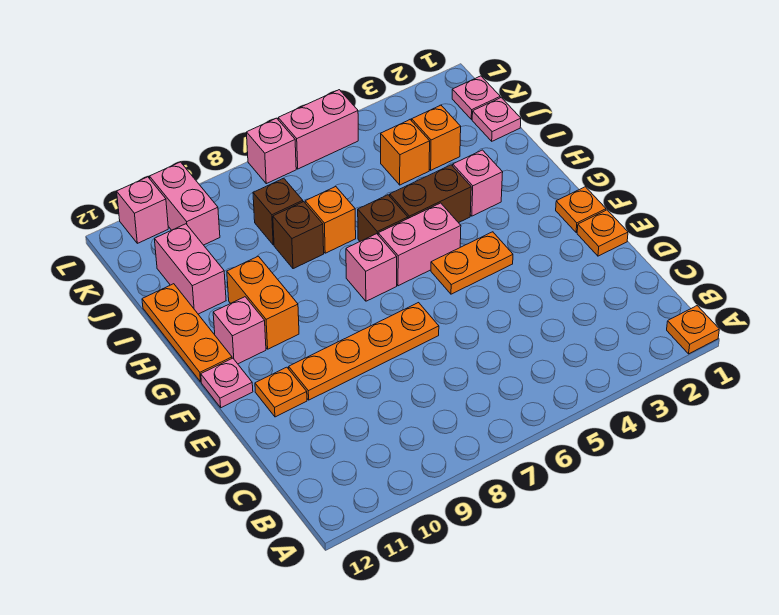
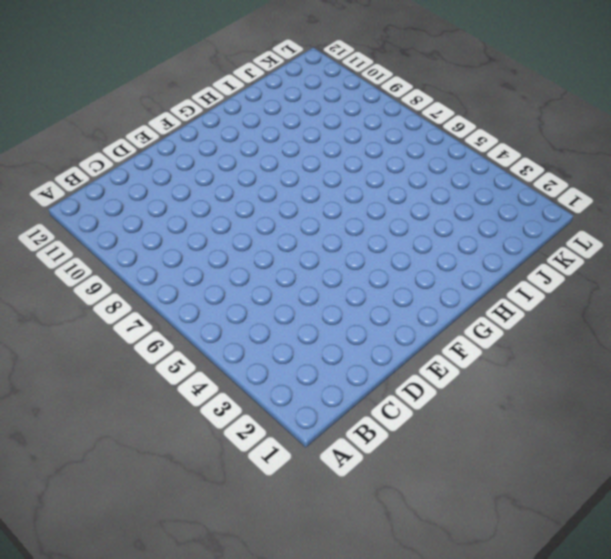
none -> orange plate A1 level 1
none -> orange plate E1 level 1
none -> orange plate E7:E10 level 1

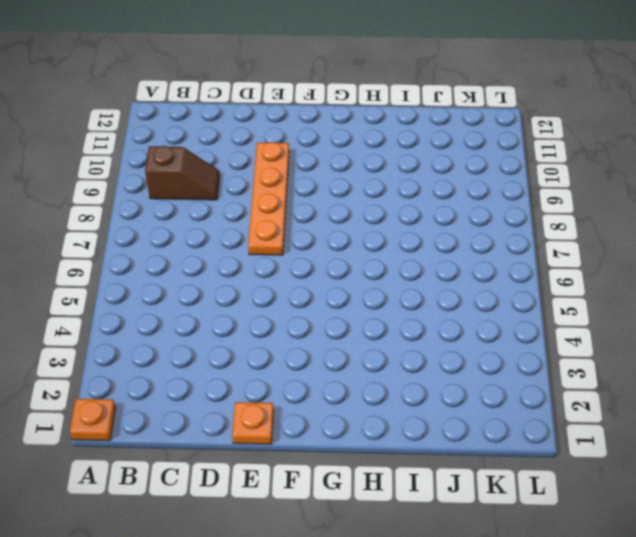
brown slope B9:C9 level 1 top B -> none
none -> orange plate E11 level 1
none -> orange plate F1 level 1
none -> orange plate F4:F5 level 1

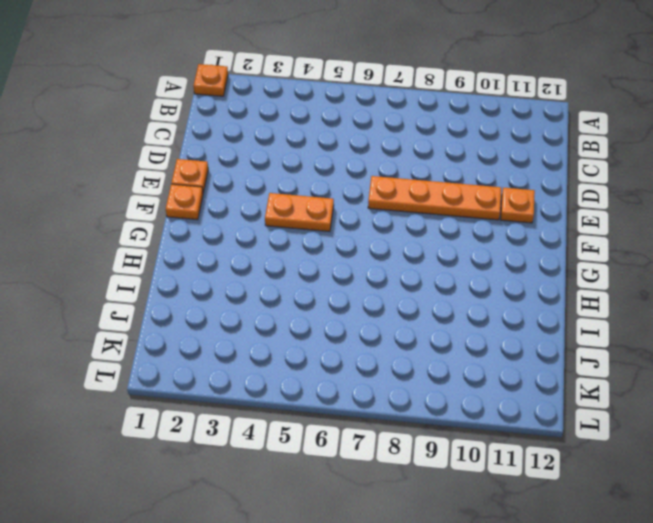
none -> pink plate F12 level 1
none -> pink brick G5:G6 level 1
none -> pink brick G7 level 1

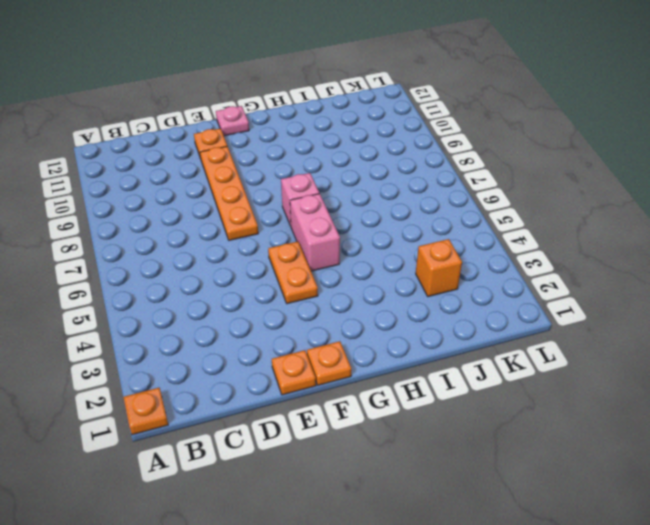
none -> orange brick G10:H10 level 1
none -> pink brick G11 level 1
none -> orange plate G12:I12 level 1

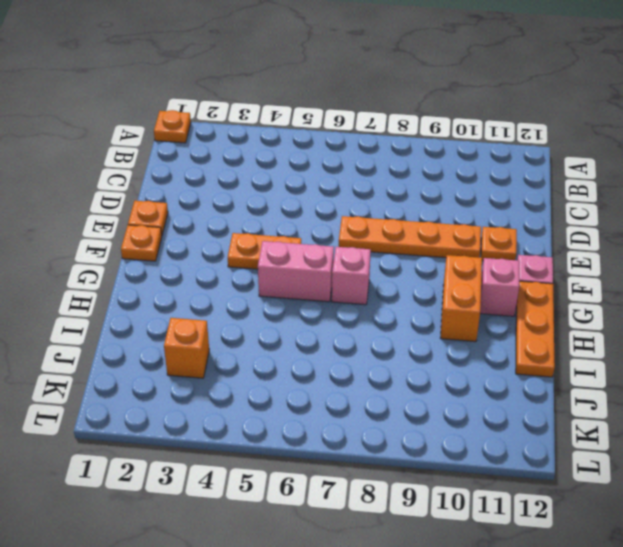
none -> pink brick H3 level 1
none -> brown brick H4:H5 level 1
none -> brown brick H6 level 1

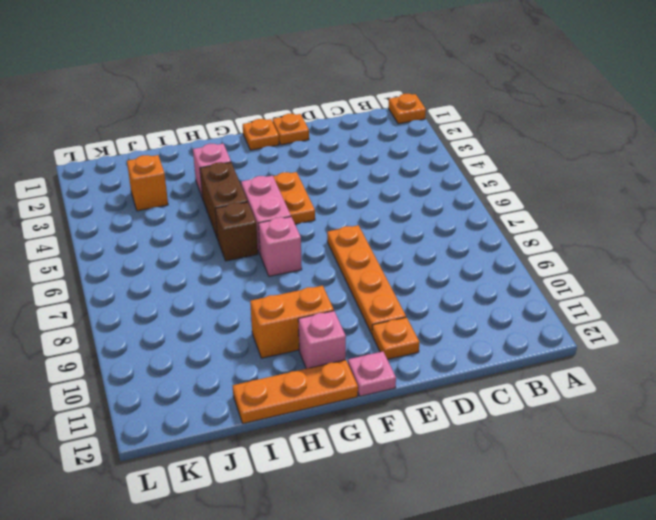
none -> orange brick I7 level 1
none -> brown brick I8 level 1
none -> pink brick I11:J11 level 1

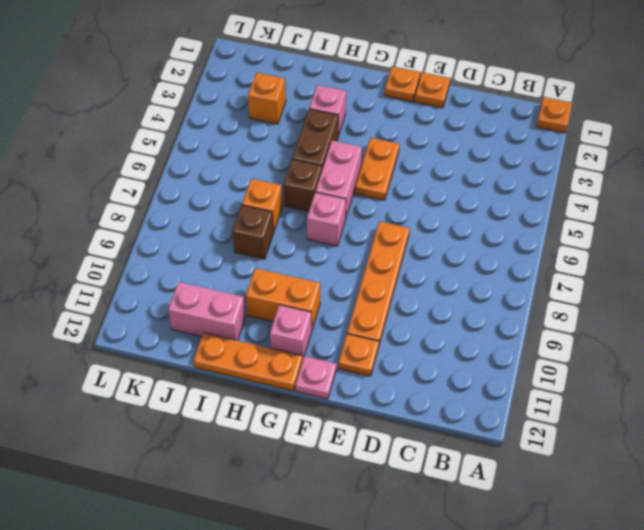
none -> pink plate J1 level 1
none -> orange brick J4 level 1
none -> brown brick J8 level 1

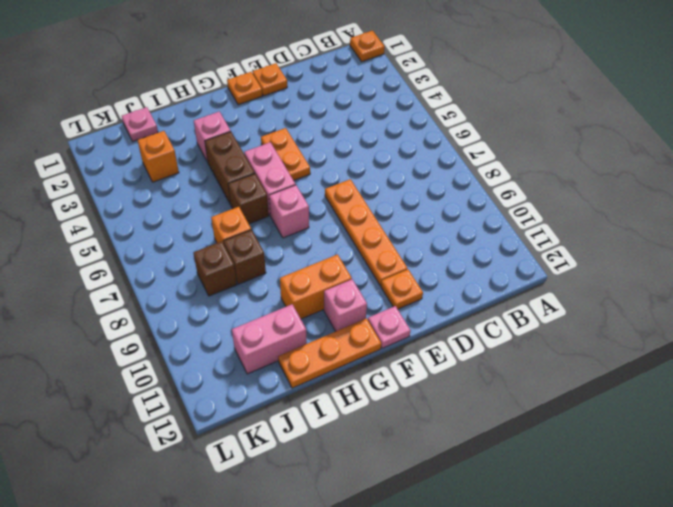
none -> orange brick J4 level 1
none -> pink plate K1 level 1
none -> pink brick K10:L10 level 1

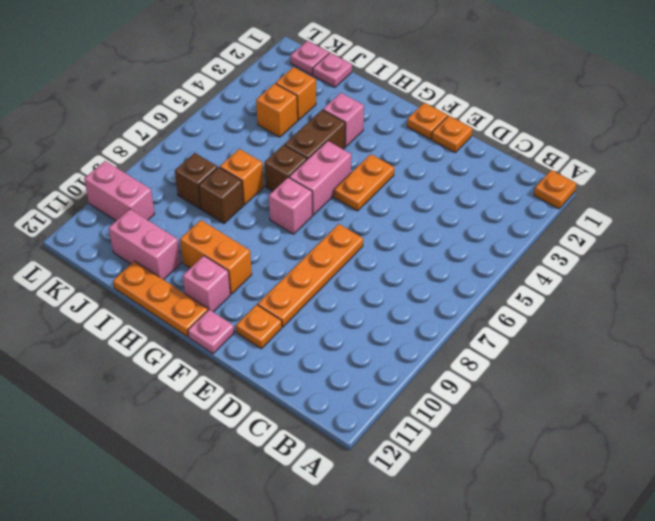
none -> pink brick L5:L6 level 1
none -> pink brick L7 level 1
none -> pink brick L11 level 1

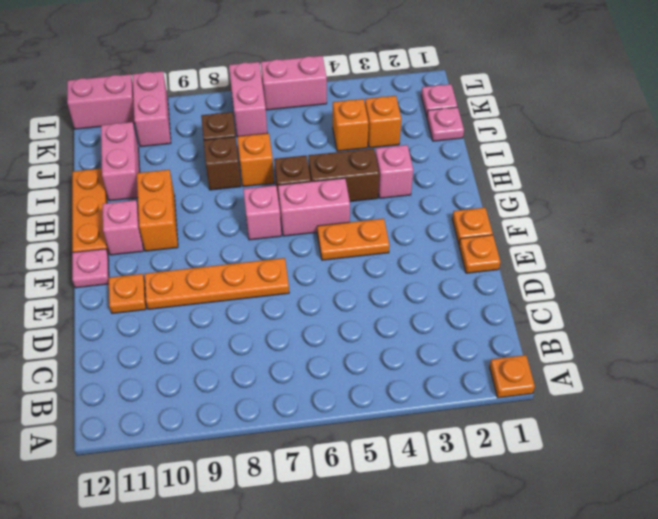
pink brick K7:L7 level 1 -> pink brick L7 level 1
pink brick L11:L12 level 1 -> pink brick L11 level 1

